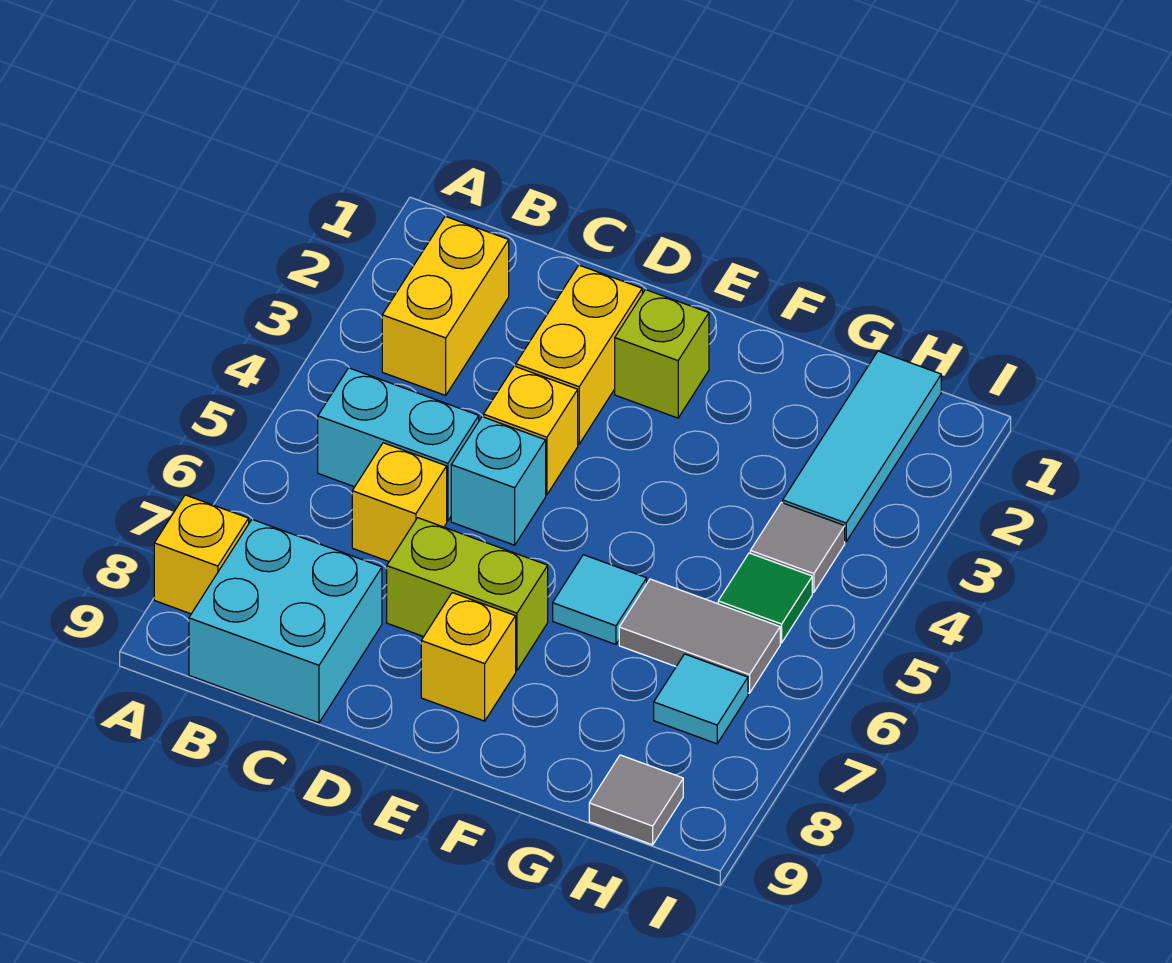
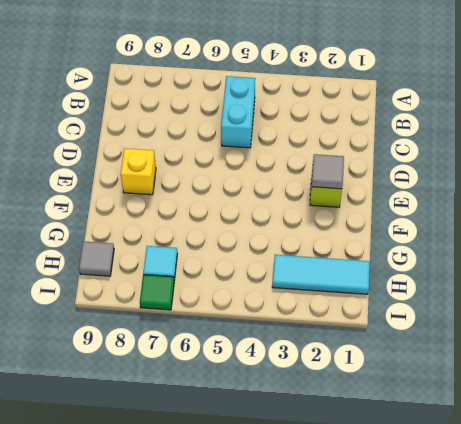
grey tile E2 level 2 -> grey tile H4 level 1
green tile I7 level 1 -> green tile H5 level 1
none -> yellow brick A8 level 1
none -> yellow brick B2:B3 level 1
none -> cyan brick B8:C9 level 1

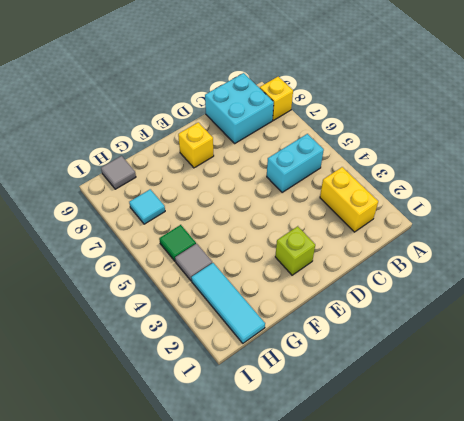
none -> yellow brick C6 level 1
none -> yellow brick D2:D3 level 1
none -> yellow brick D4 level 1

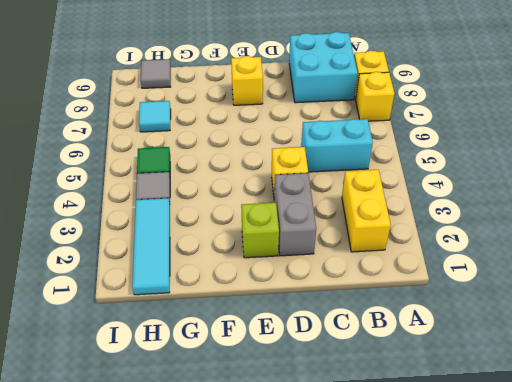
yellow brick A7 level 1 -> yellow brick C6 level 1
grey brick D2:D3 level 1 -> yellow brick D2:D3 level 1
none -> cyan brick D5 level 1
none -> lime brick D7:E7 level 1
none -> cyan tile F6 level 1

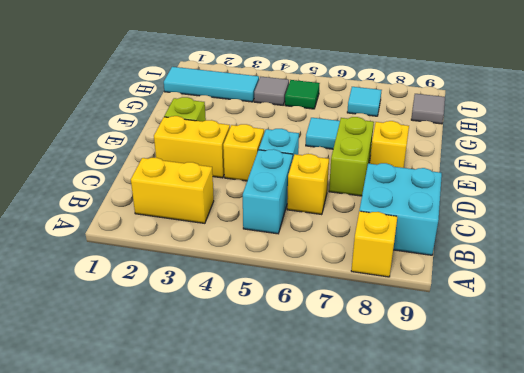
none -> grey tile G6:H6 level 1

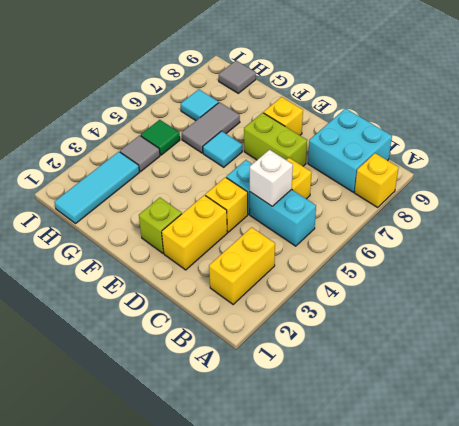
white brick C5 level 2 -> none
grey tile G6:G7 level 1 -> grey tile G6:H6 level 1

